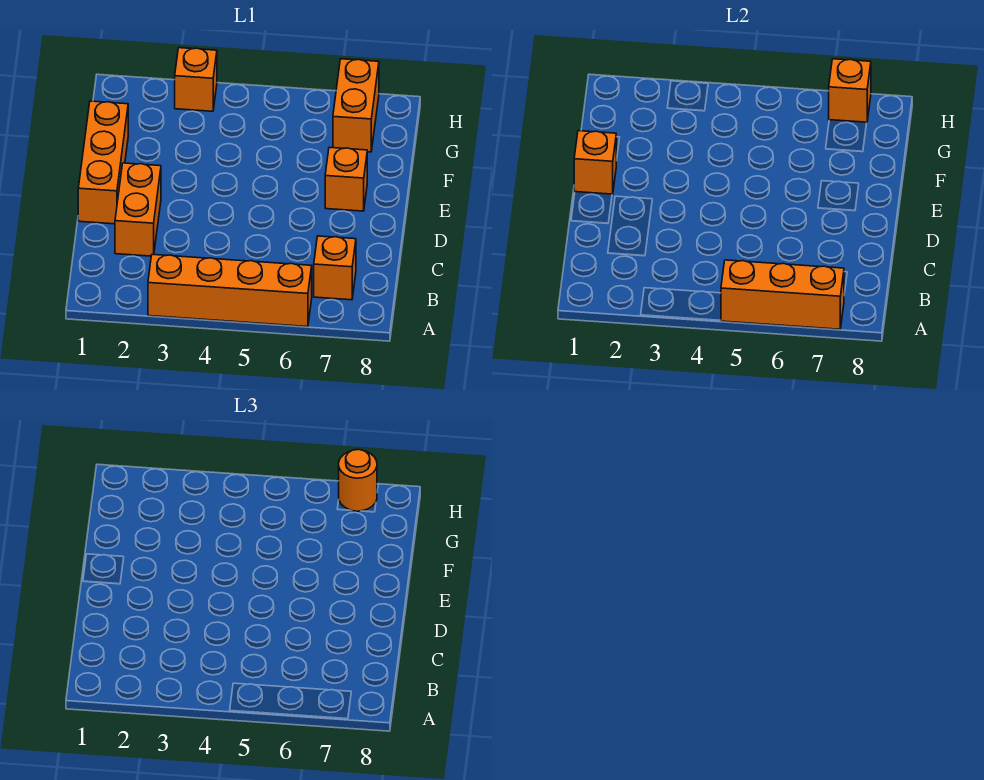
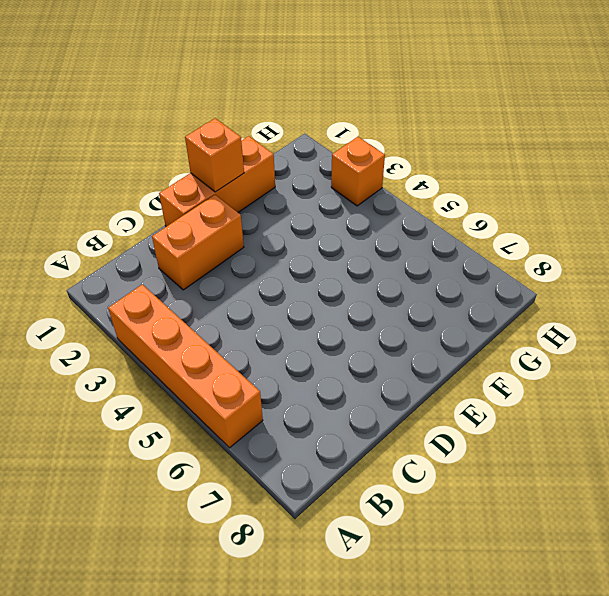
none -> orange brick B7 level 1
none -> orange brick E7 level 1

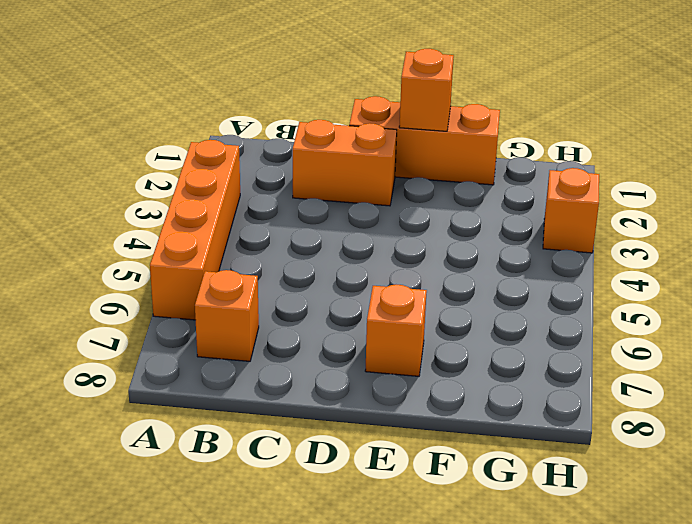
none -> orange brick G7:H7 level 1
none -> orange brick A5:A7 level 2

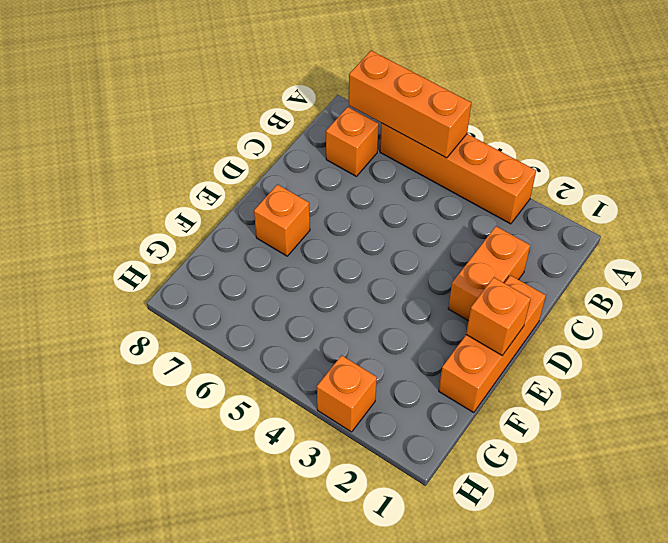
none -> orange brick G7:H7 level 1
none -> orange brick H7 level 2

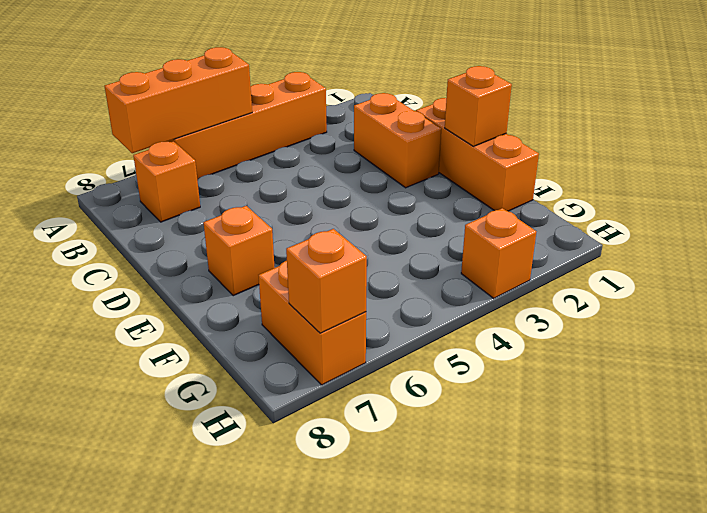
none -> orange round brick H7 level 3

